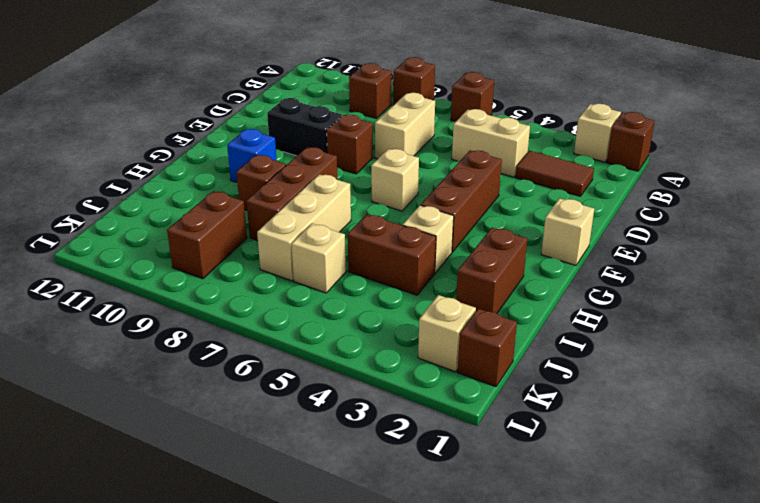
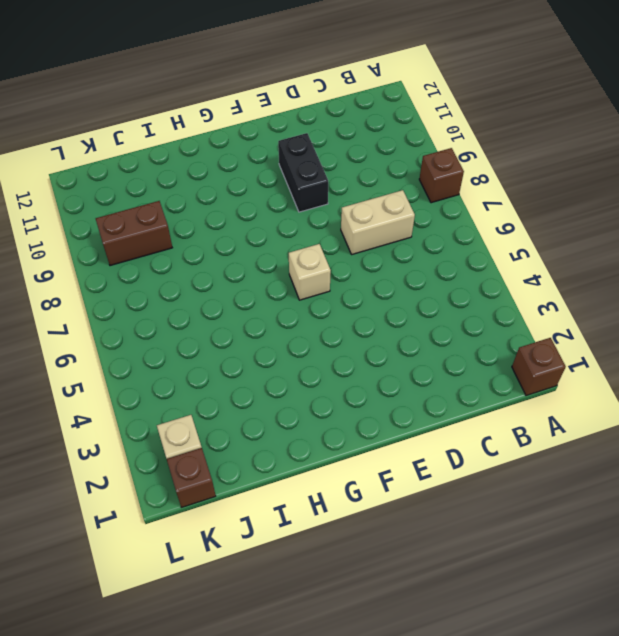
none -> tan brick A2 level 1
none -> brown brick A6 level 1
none -> brown brick B9 level 1

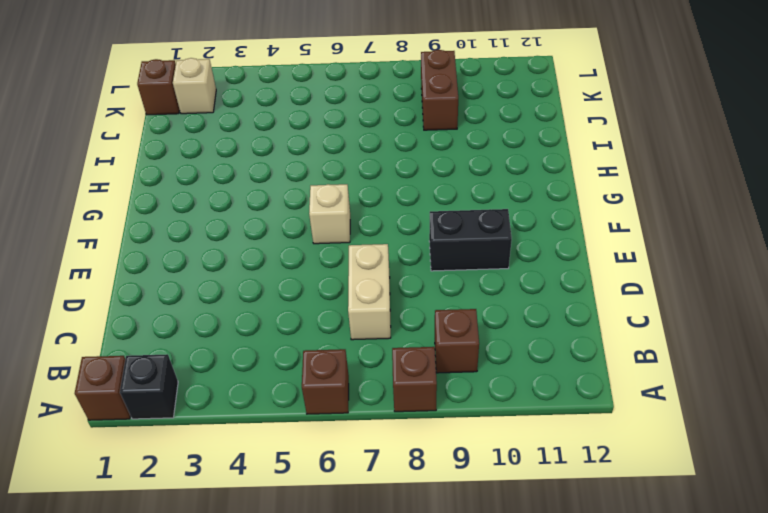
black brick A2 level 1 -> tan brick A2 level 1
none -> brown tile C2:C3 level 1
none -> tan brick C4:C5 level 1
none -> brown brick E4:G4 level 1

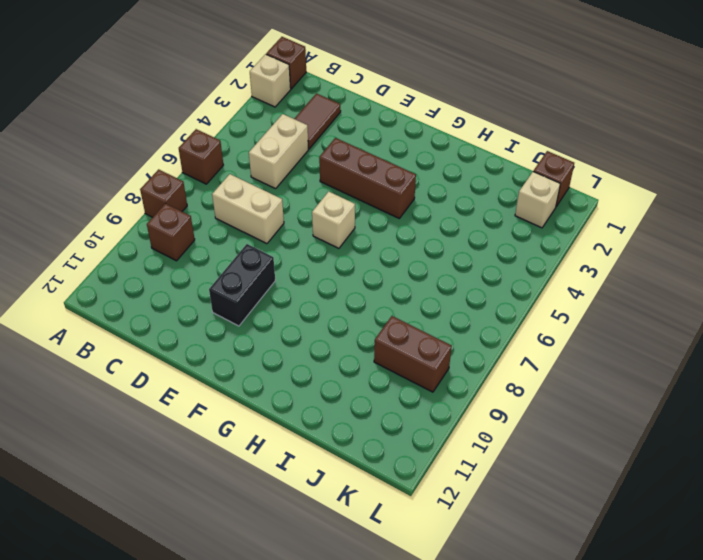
none -> brown brick E8 level 1
none -> tan brick F1 level 1
none -> brown brick G8:I8 level 1

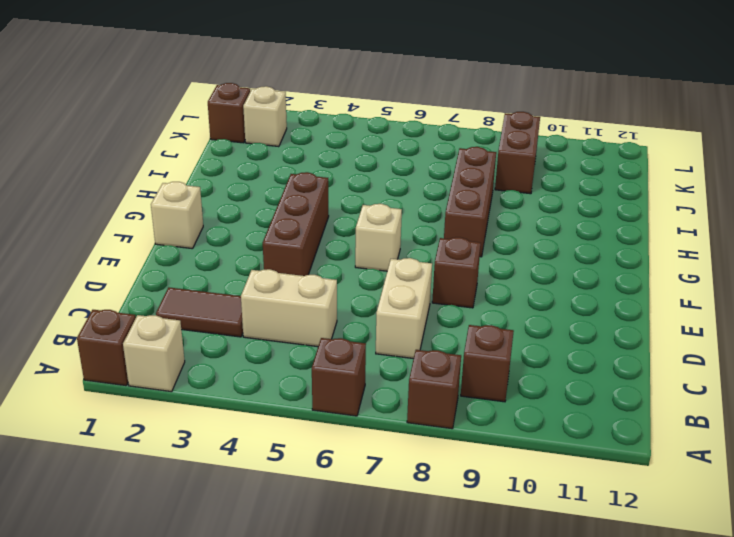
none -> black brick E9:E10 level 1
none -> blue brick G10 level 1
none -> brown brick H2:I2 level 1

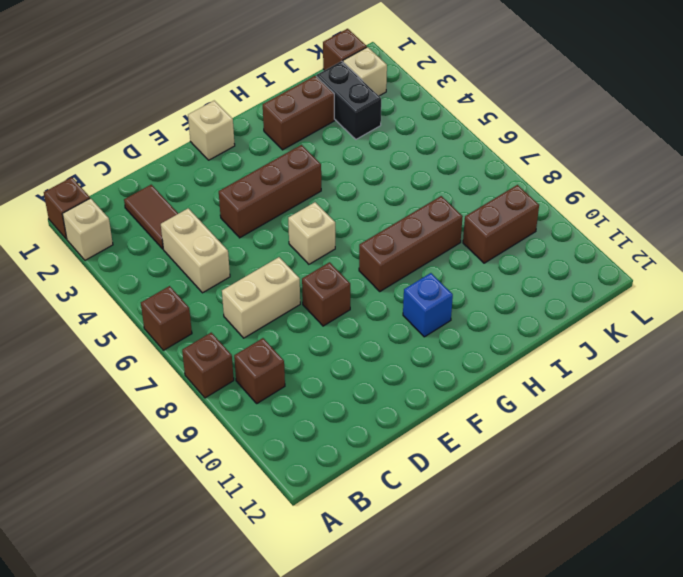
black brick J2:J3 level 1 -> black brick E9:E10 level 1
none -> tan brick H4 level 1
none -> tan brick H7:J7 level 1
none -> brown brick H9 level 1

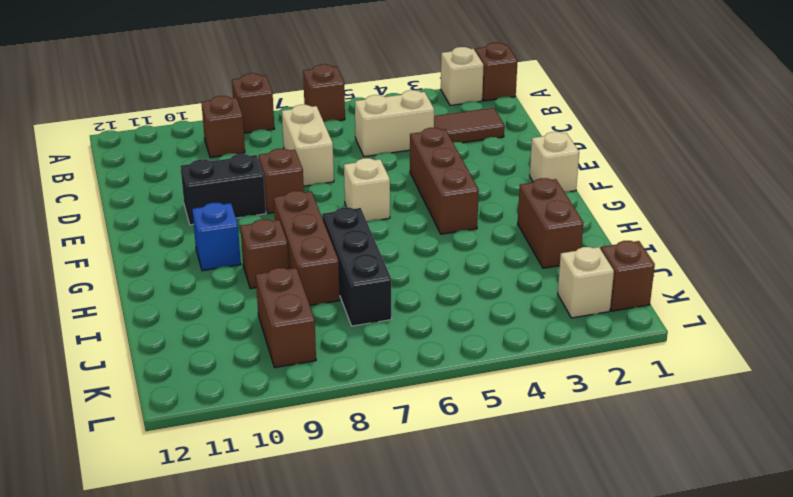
black brick H7:J7 level 1 -> tan brick H7:J7 level 1
none -> tan brick H4 level 1
none -> brown brick I4:I5 level 1
none -> tan brick J6 level 1

